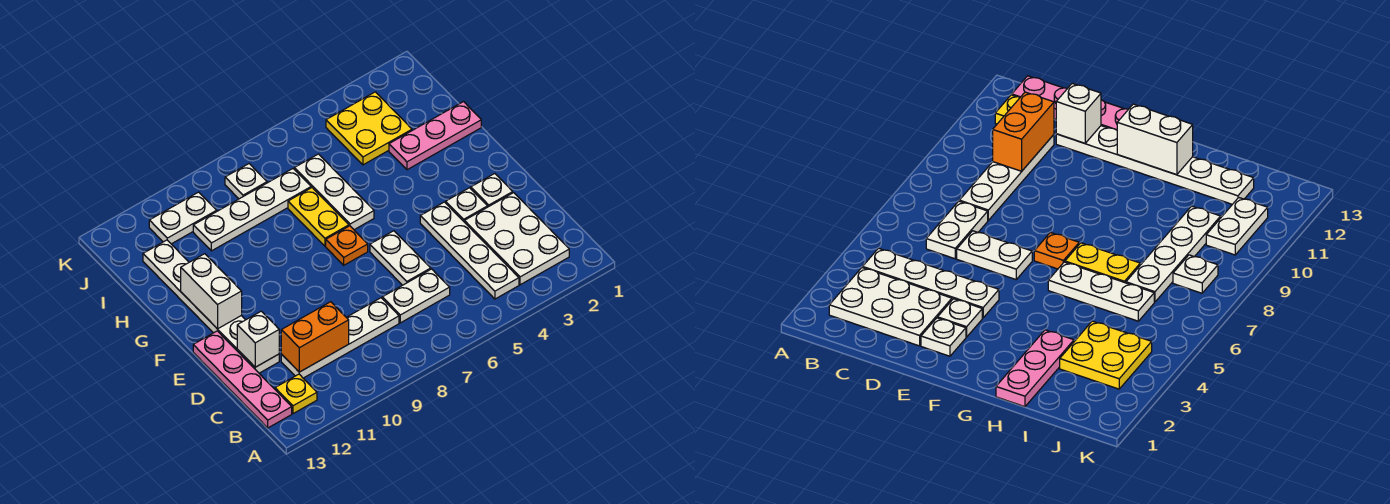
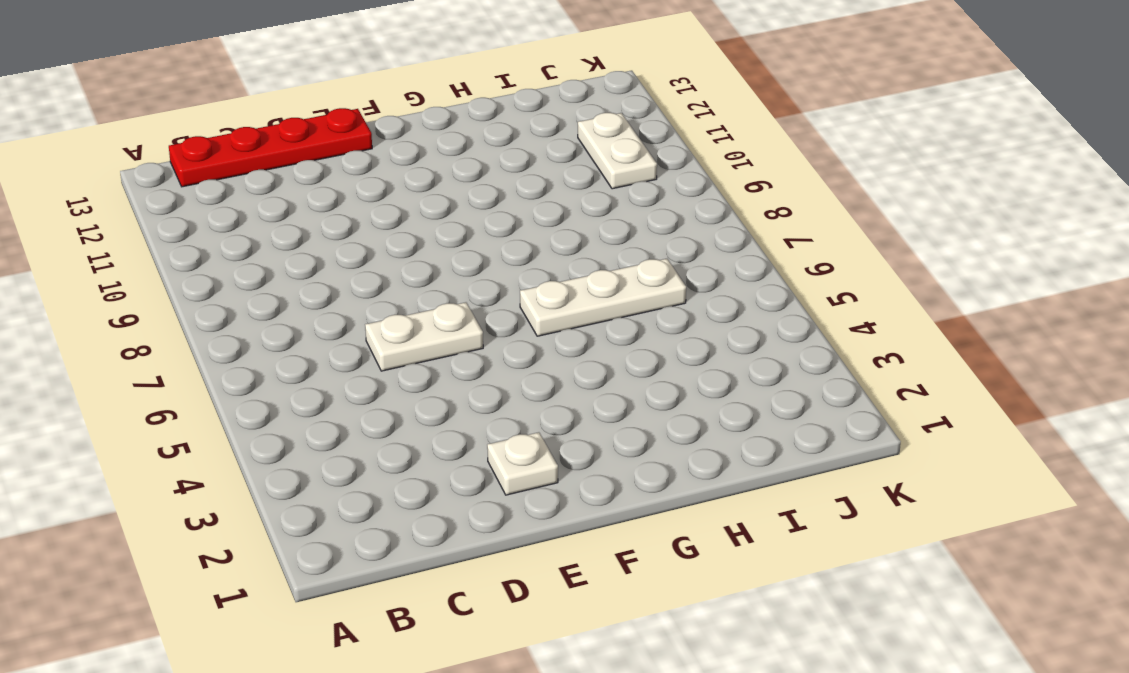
red plate B13:E13 level 1 -> pink plate B13:E13 level 1
none -> white plate B2:D3 level 1
none -> white plate B4:E4 level 1
none -> yellow plate B12 level 1

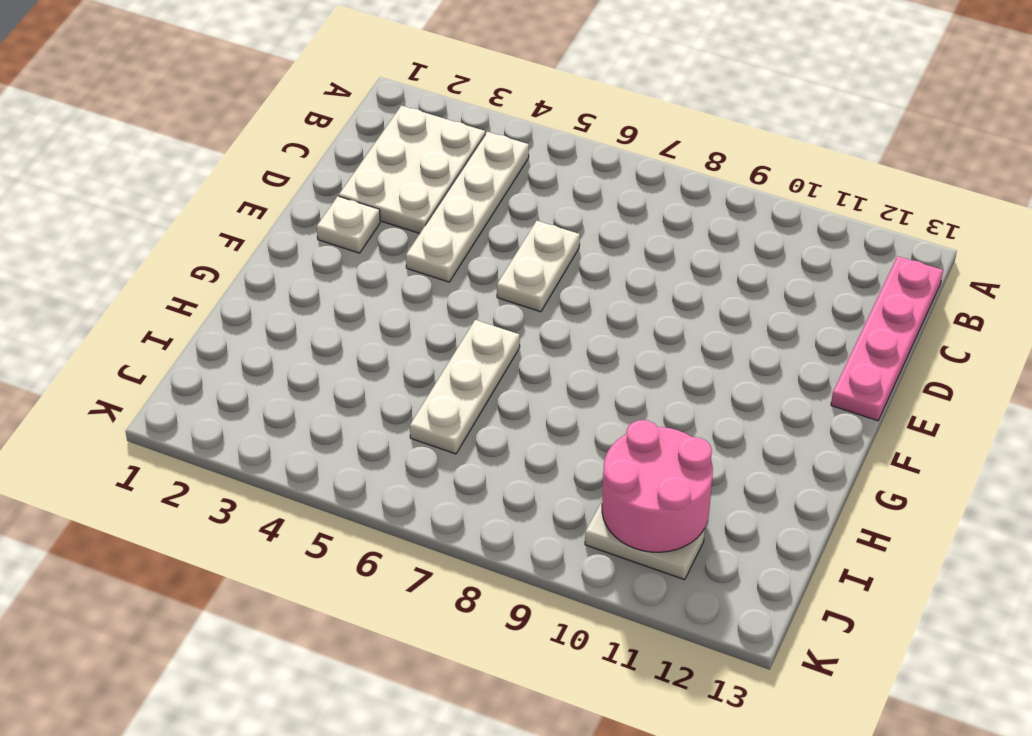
pink round brick I10:J11 level 2 -> none
none -> yellow plate B12 level 1
none -> white plate C6:C7 level 1
none -> white plate C8:C11 level 1

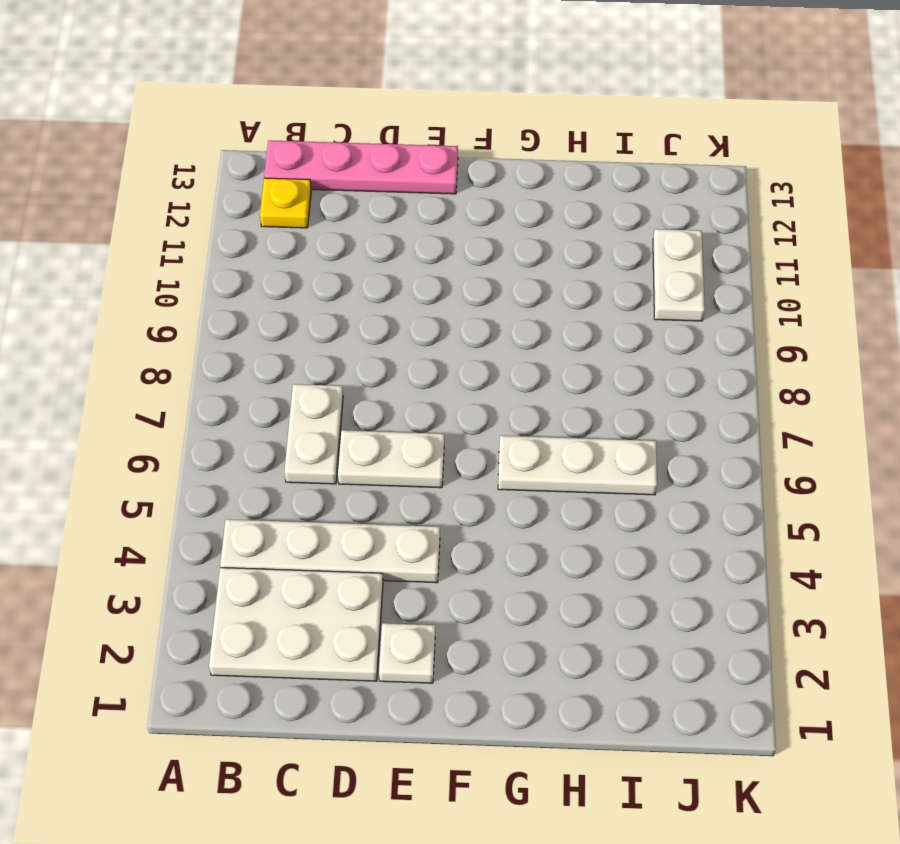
none -> white plate C8:C11 level 1
none -> white plate D12:I12 level 1
none -> white plate E3 level 1

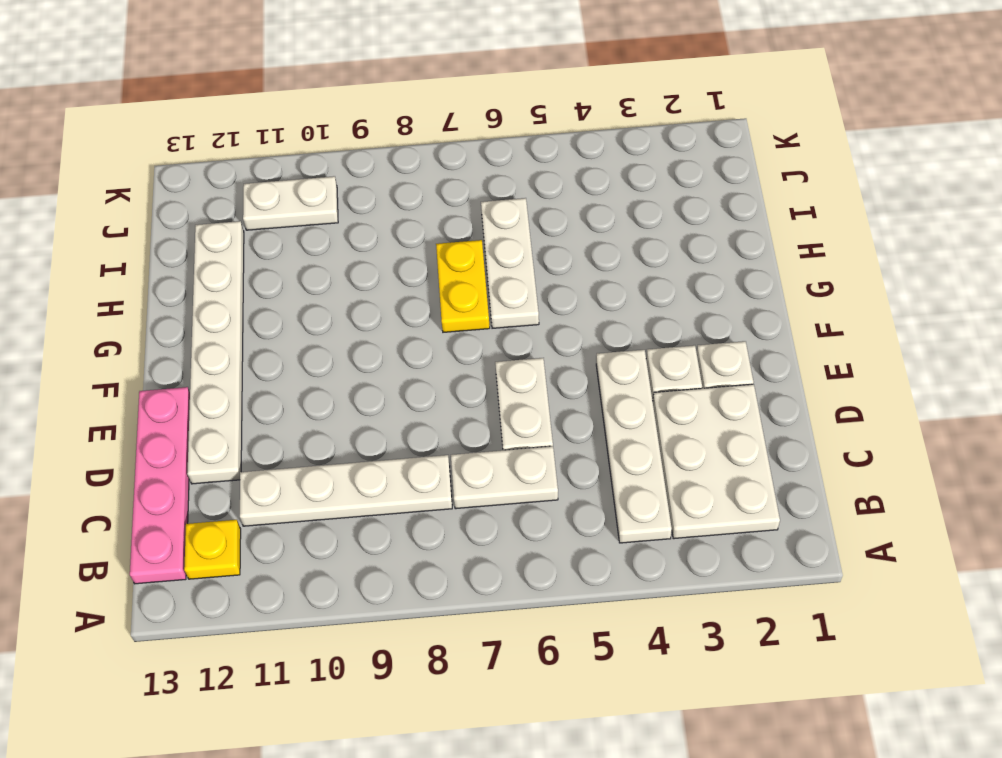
none -> orange plate F7 level 1
none -> pink plate H1:H3 level 1
none -> yellow plate I3:J4 level 1

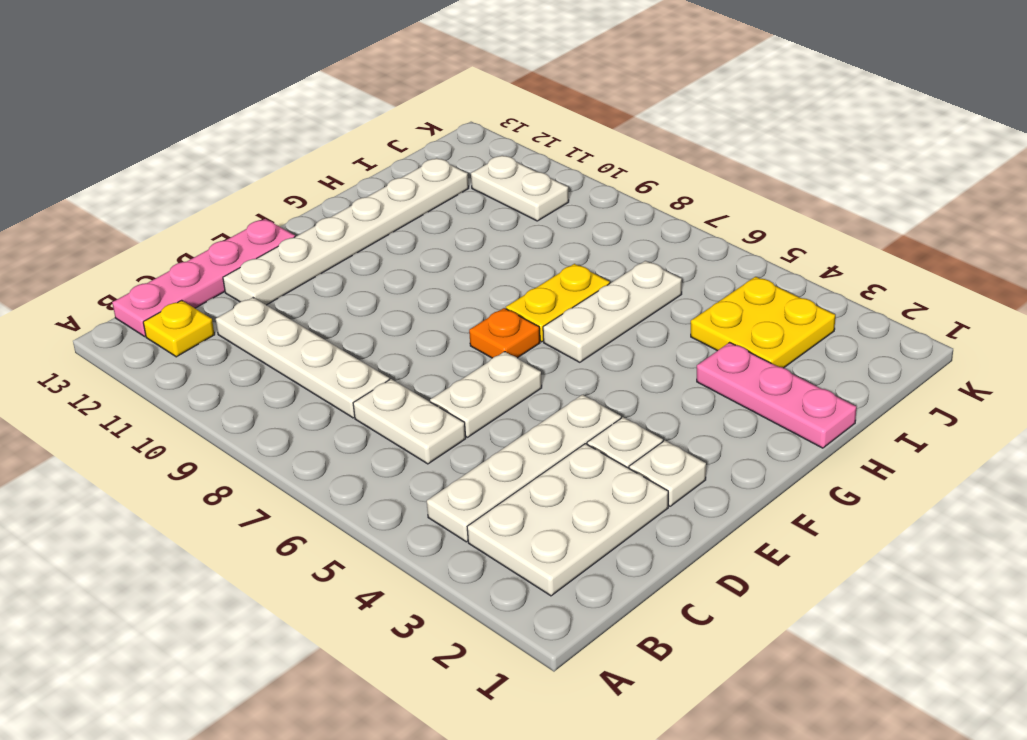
none -> white plate I7:I10 level 1
none -> white plate J8 level 1
none -> orange brick C10:C11 level 2

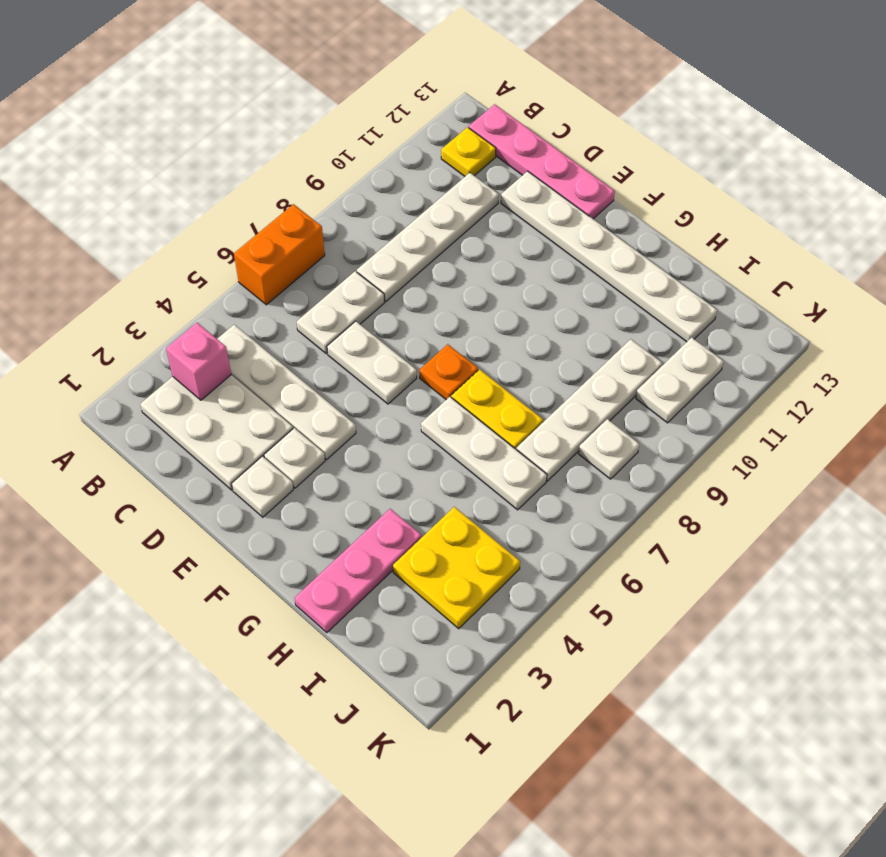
orange brick A6:A7 level 1 -> orange brick C10:C11 level 2
pink brick B3 level 2 -> none
none -> white brick D12 level 2
none -> white brick F12:G12 level 2

